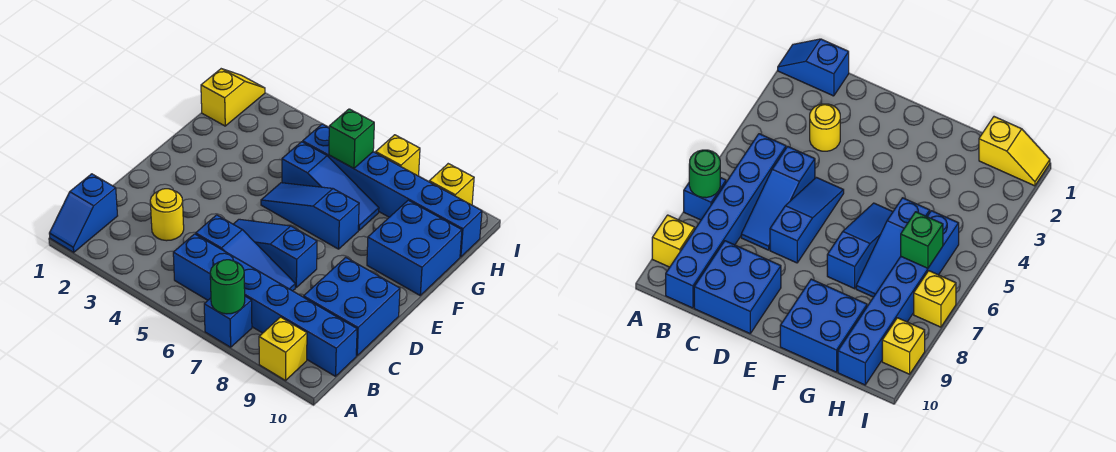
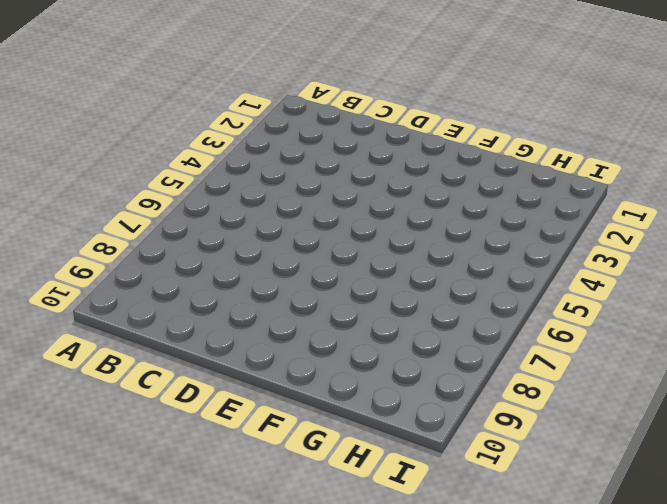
none -> blue slope A1:B1 level 1 top B
none -> blue brick A7 level 1
none -> yellow brick A9 level 1

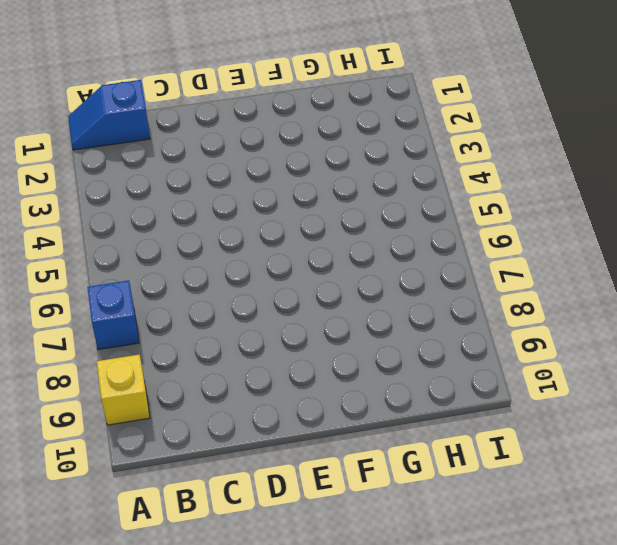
none -> blue brick B5:B10 level 1
none -> yellow round brick C3 level 1
none -> blue slope C5:C7 level 1 top 5

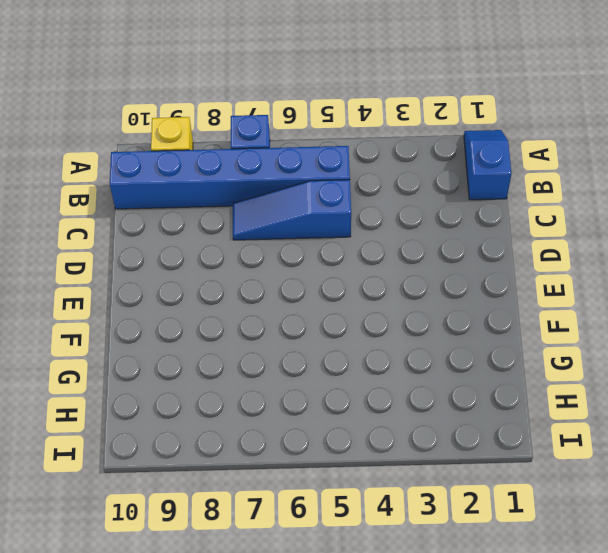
none -> yellow round brick C3 level 1
none -> blue brick C9:D10 level 1
none -> blue slope D5:D7 level 1 top 7

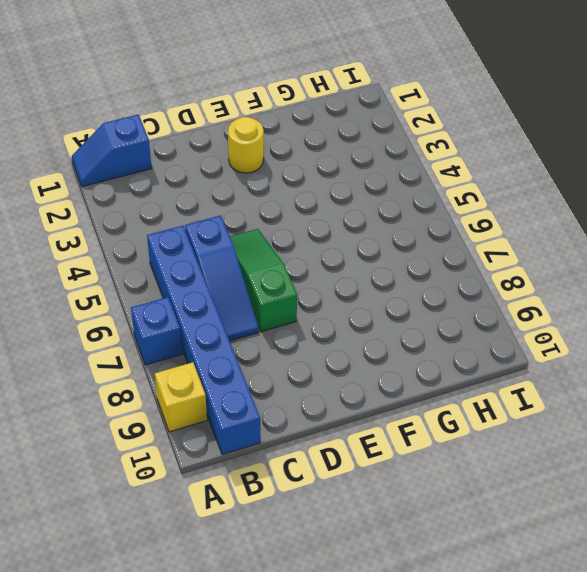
green slope D5:D7 level 1 top 7 -> blue slope D5:D7 level 1 top 7
yellow round brick E2 level 1 -> yellow round brick C3 level 1
none -> blue brick C9:D10 level 1
none -> blue slope F5:F7 level 1 top 7
none -> blue brick F9:G10 level 1

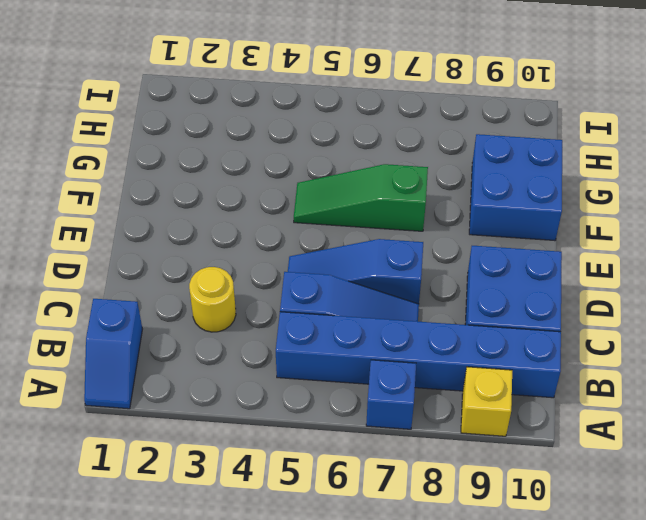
green slope F5:F7 level 1 top 7 -> blue slope F5:F7 level 1 top 7
none -> blue slope G5:G7 level 1 top 5
none -> yellow slope H1:I1 level 1 top H
none -> blue brick H5:H10 level 1

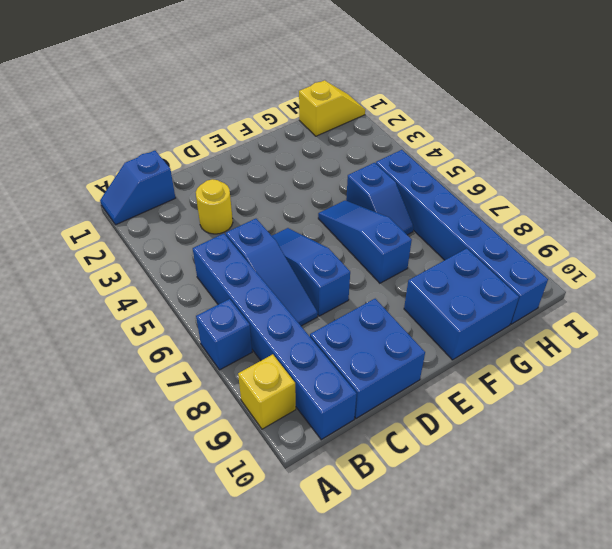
blue slope G5:G6 level 1 top 5 -> blue slope G5:G7 level 1 top 5
none -> yellow brick I7 level 1
none -> yellow brick I9 level 1
none -> green round brick A7 level 2

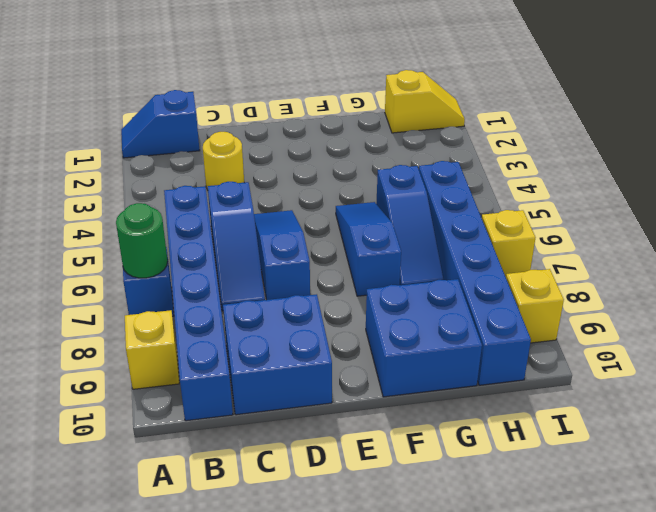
none -> green brick H6 level 2

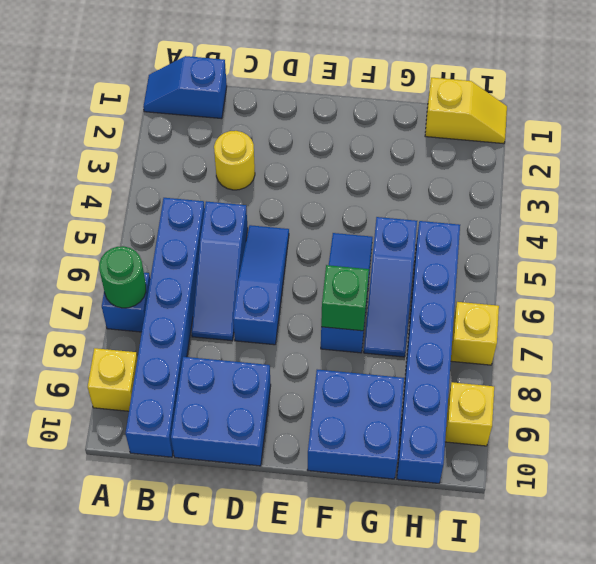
green brick F7 level 2 -> green brick H6 level 2

